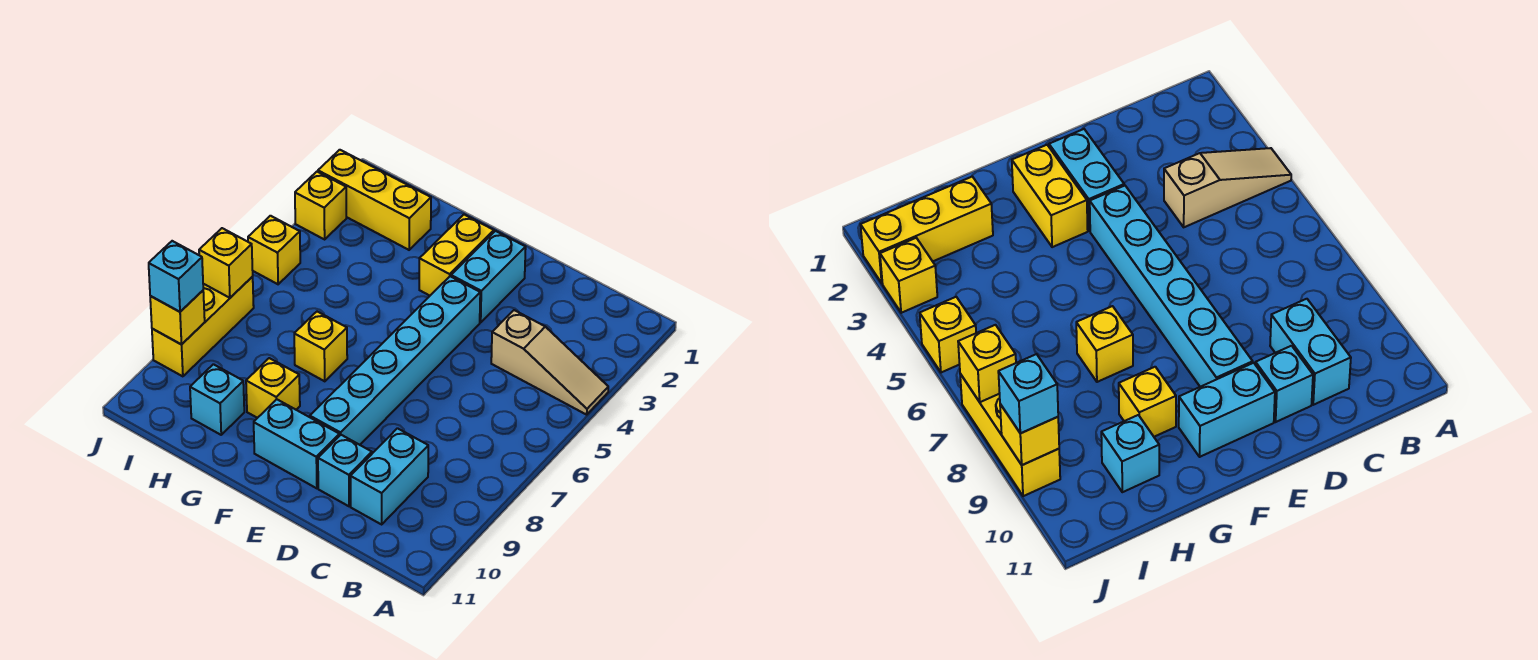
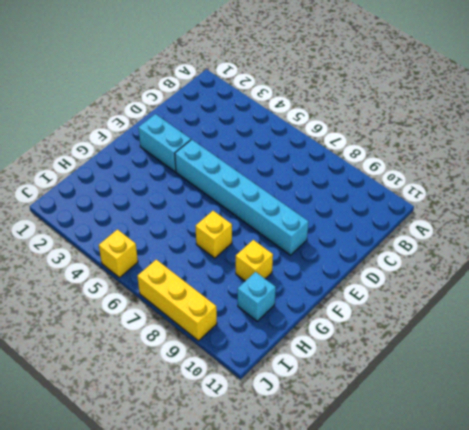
none -> tan slope A4:C4 level 1 top C
none -> cyan brick C9:C10 level 1
none -> cyan brick D10 level 1

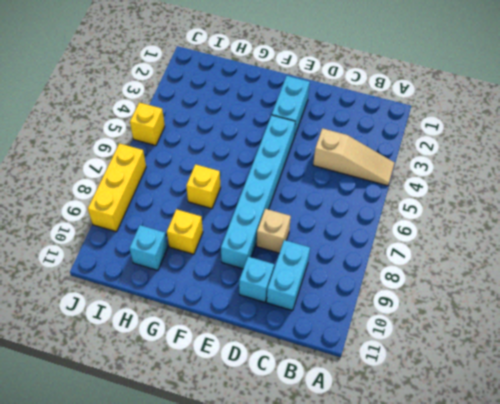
tan brick D8 level 1 -> none
none -> cyan brick E10:F10 level 1
none -> yellow brick F2:F3 level 1
none -> yellow brick H2:J2 level 1

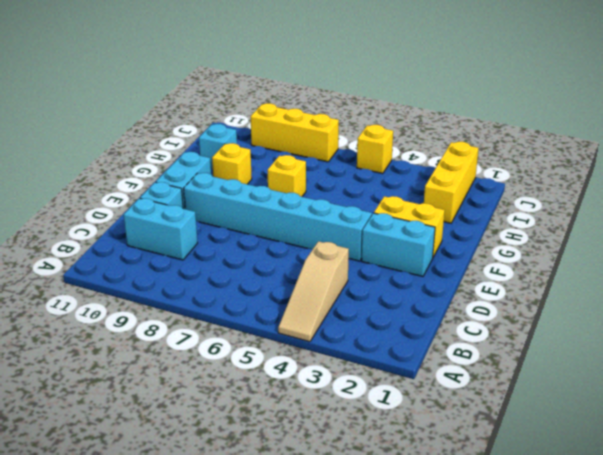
none -> yellow brick J3 level 1
none -> yellow brick J7 level 2
none -> yellow brick J9 level 2

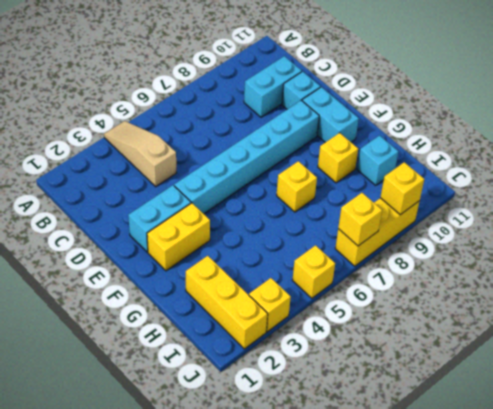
none -> cyan brick J9 level 3

